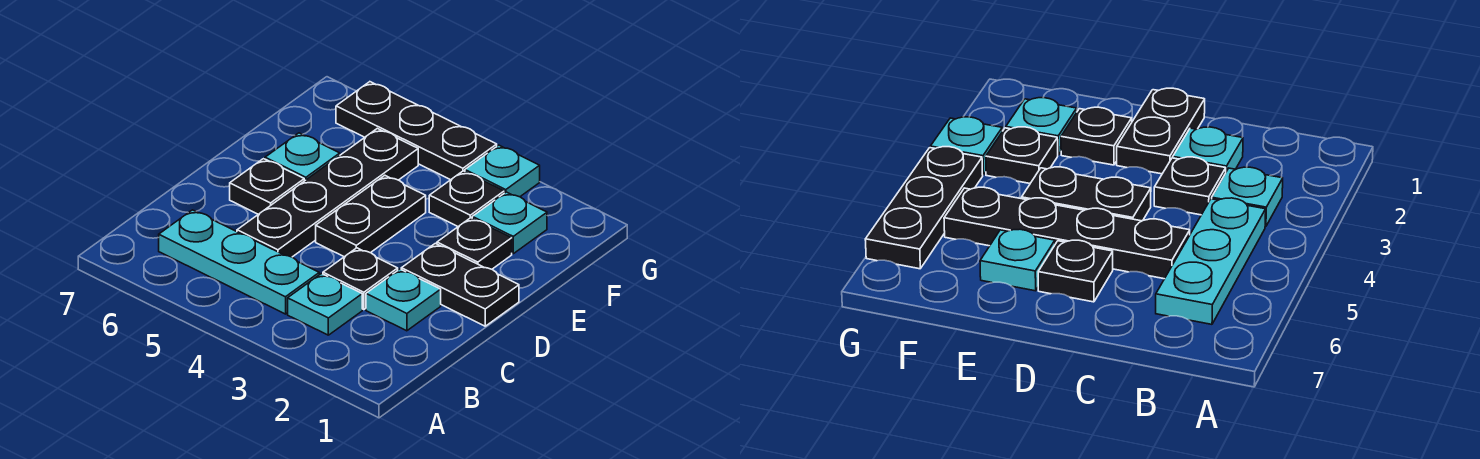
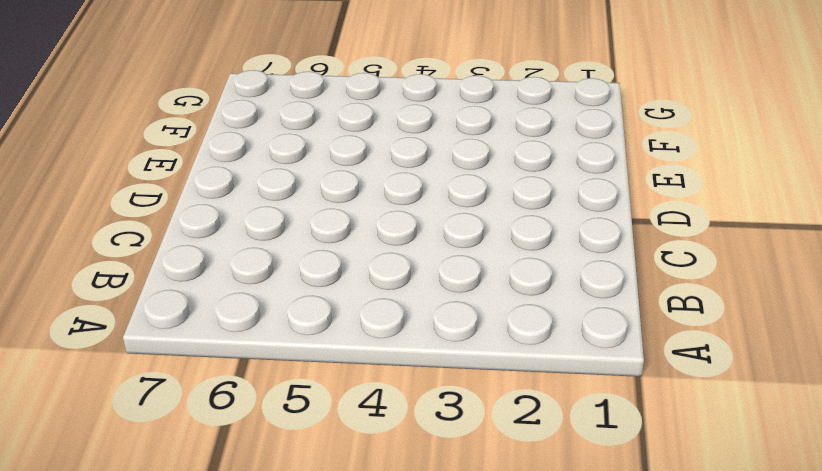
none -> cyan plate B3 level 1
none -> cyan plate B4:B6 level 1
none -> cyan plate C2 level 1

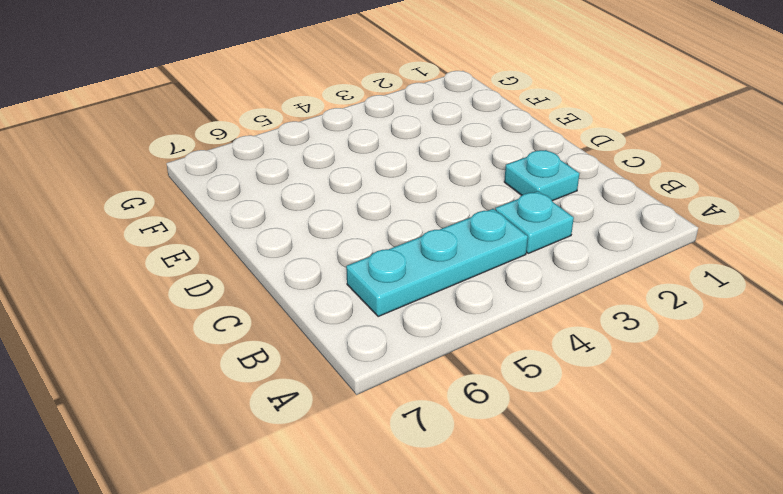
none -> black plate C3 level 1
none -> black plate C5:F5 level 1
none -> black plate D1:D2 level 1

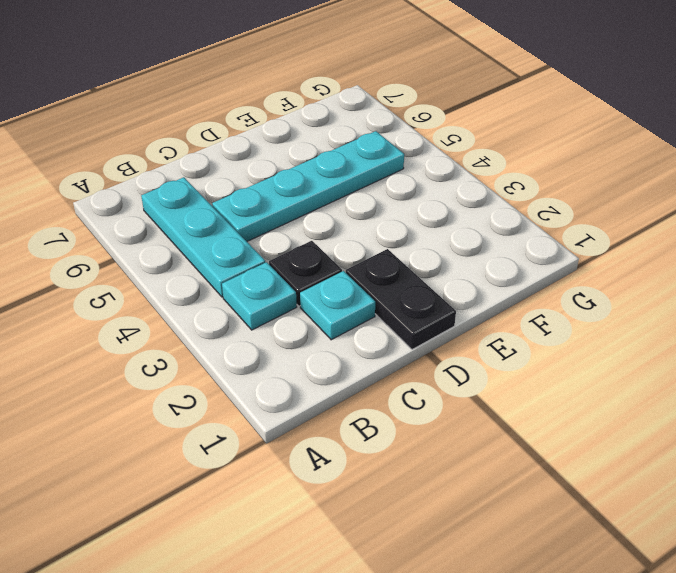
cyan plate C5:F5 level 1 -> black plate C5:F5 level 1
none -> black plate D4:E4 level 1
none -> black plate D6 level 1
none -> black plate E2 level 1

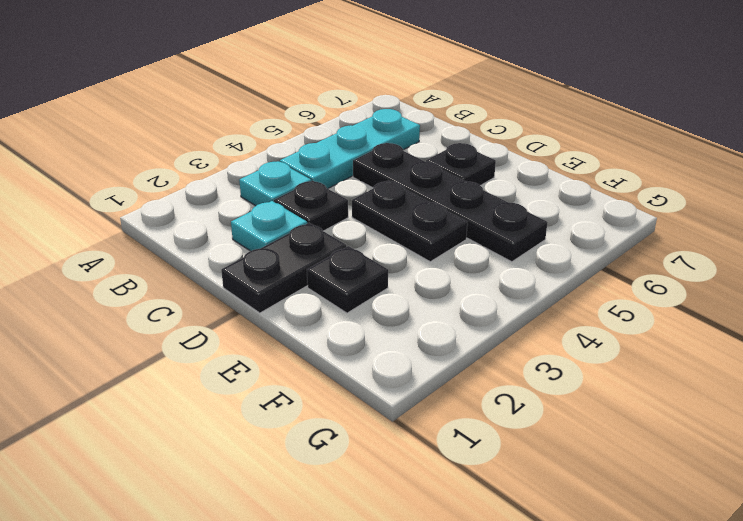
none -> cyan plate E6 level 1
none -> cyan plate F2 level 1
none -> black plate F3 level 1

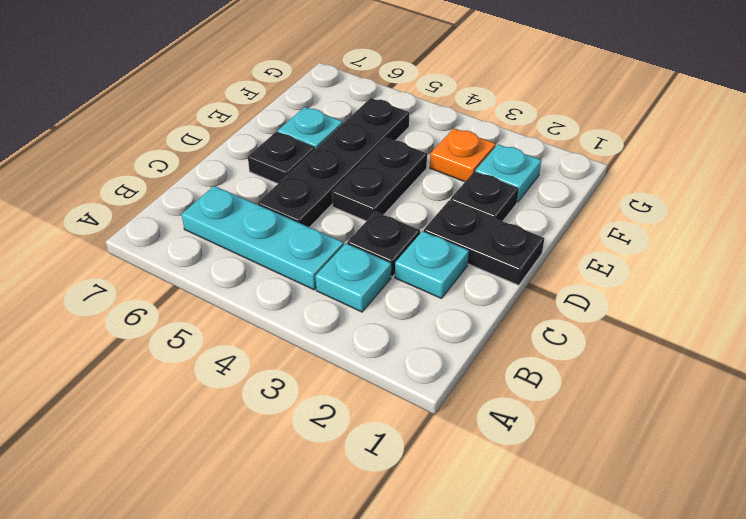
orange plate F3 level 1 -> black plate F3 level 1
none -> cyan plate G3 level 1
none -> black plate G4:G6 level 1

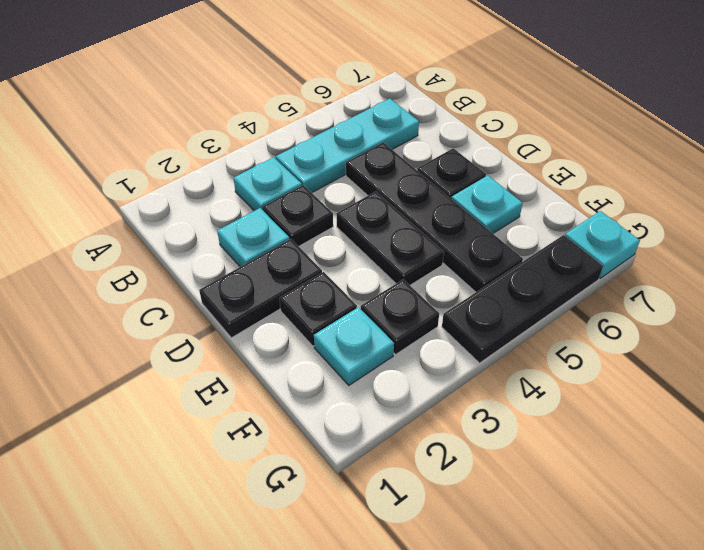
cyan plate G7 level 1 -> cyan plate G3 level 1

